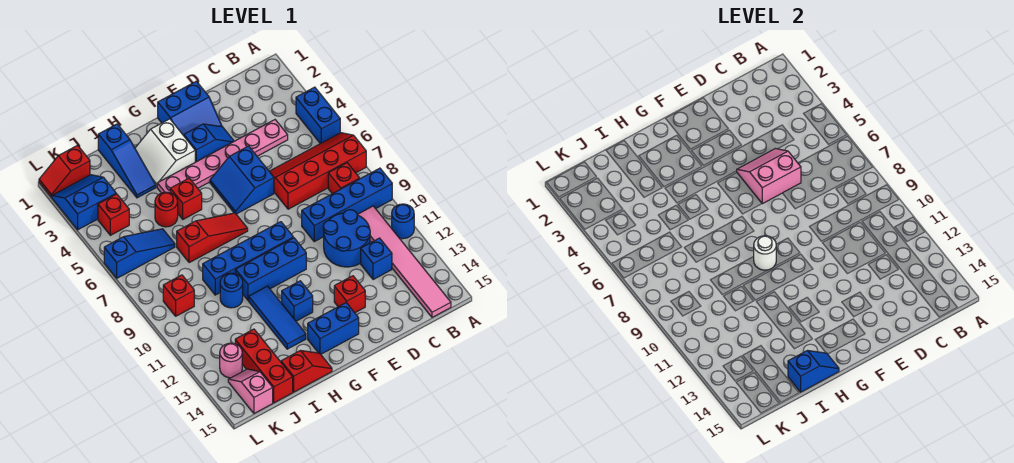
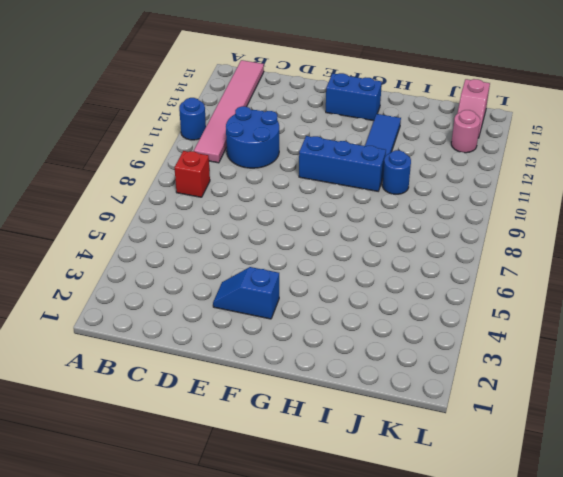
none -> blue brick A4:A5 level 1
none -> red slope A6:D7 level 1 top 7
none -> blue brick A9:D9 level 1
none -> pink plate C4:H4 level 1

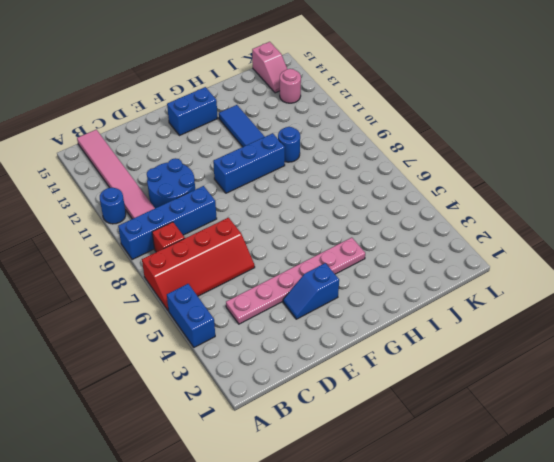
none -> blue brick C12 level 1
none -> blue slope E1:F2 level 1 top 1
none -> blue slope E5:F6 level 1 top E
none -> red brick E13 level 1

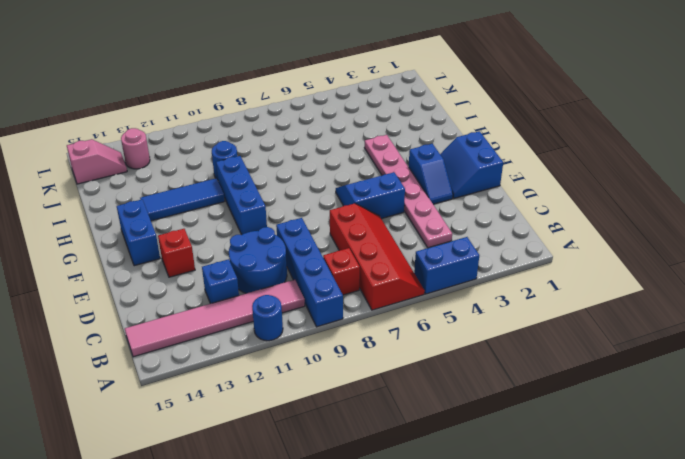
none -> blue brick F9:I9 level 1
none -> white slope G2:H3 level 1 top G
none -> red slope G7:I7 level 1 top I
none -> blue brick G12 level 1

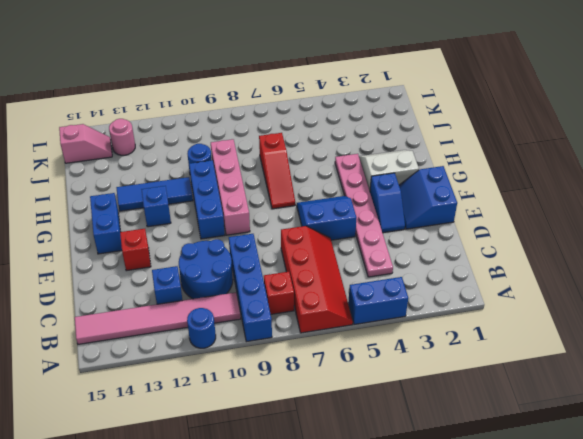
pink brick F9:I9 level 1 -> blue brick F9:I9 level 1
none -> red brick H5 level 1
none -> red slope H15:I15 level 1 top I
none -> blue slope I1:I3 level 1 top 1
none -> red round brick I5 level 1

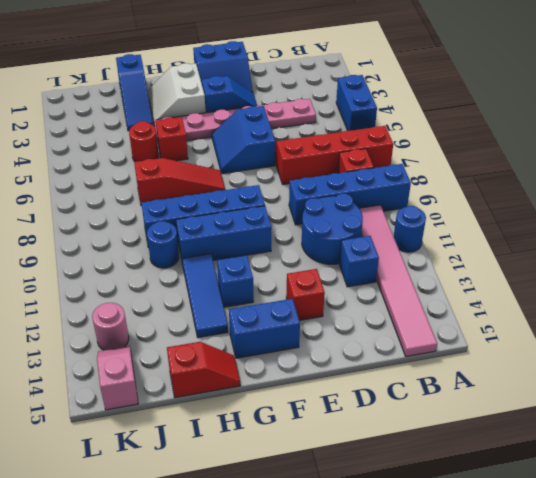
none -> blue slope J6:L6 level 1 top L
none -> red brick J13:J15 level 1
none -> red slope K1:L1 level 1 top K
none -> blue slope K2:L3 level 1 top 3

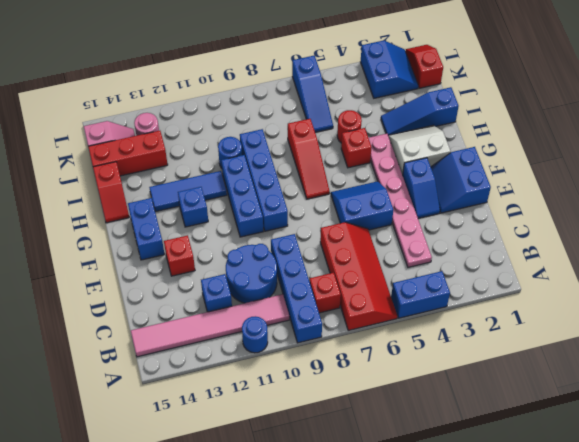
none -> red brick K4 level 1
none -> red brick K9 level 1
none -> pink slope D5:E6 level 2 top 6
none -> white round brick G9 level 2

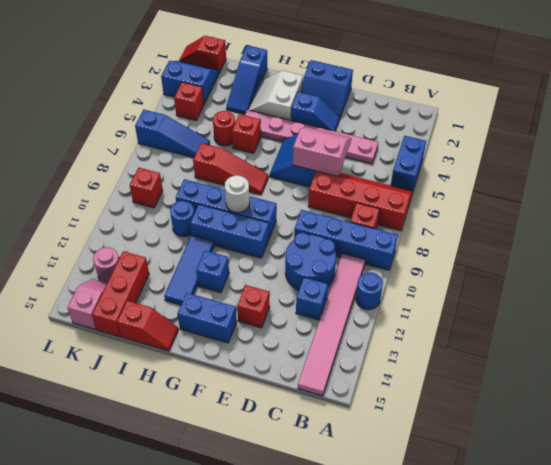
none -> blue slope H15:I15 level 2 top I

